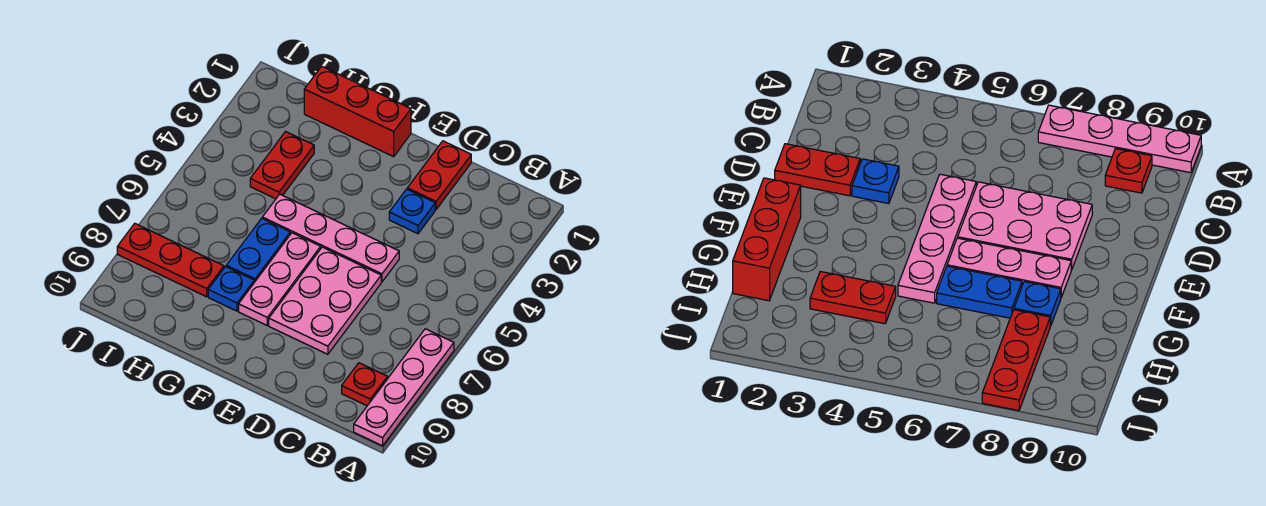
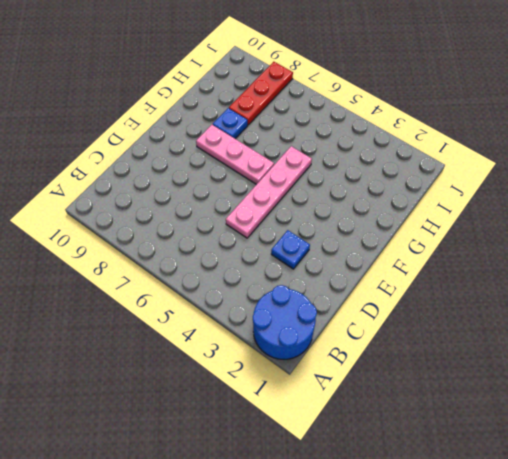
blue round brick A1:B2 level 1 -> none
none -> pink plate A7:A10 level 1
none -> red plate B9 level 1
none -> red plate D1:D2 level 1

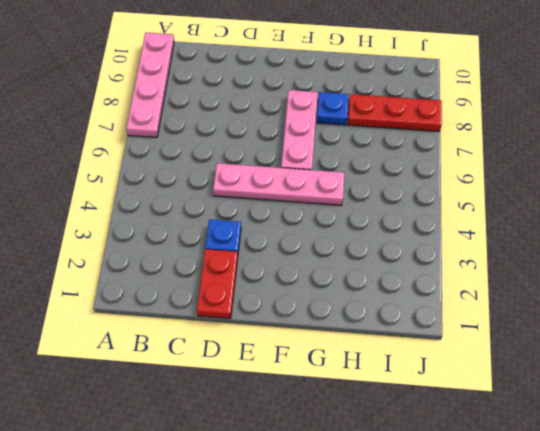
none -> red plate B9 level 1
none -> pink plate D6:E8 level 1
none -> red brick F1:H1 level 1

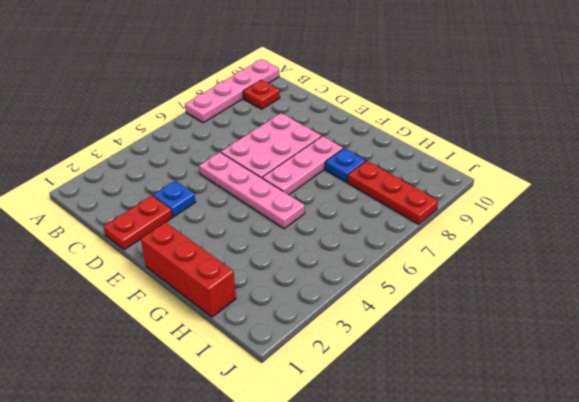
none -> blue plate G6:G7 level 1
none -> red plate H3:H4 level 1

